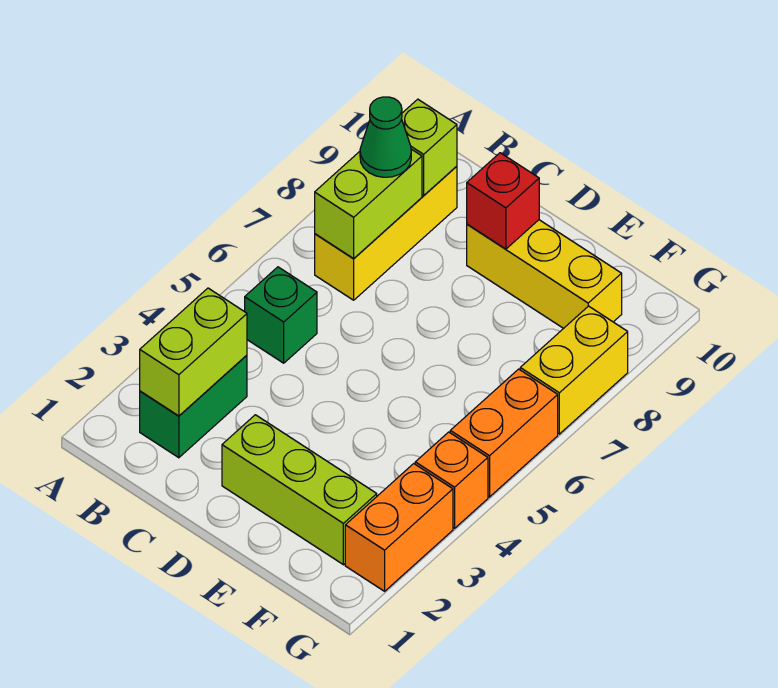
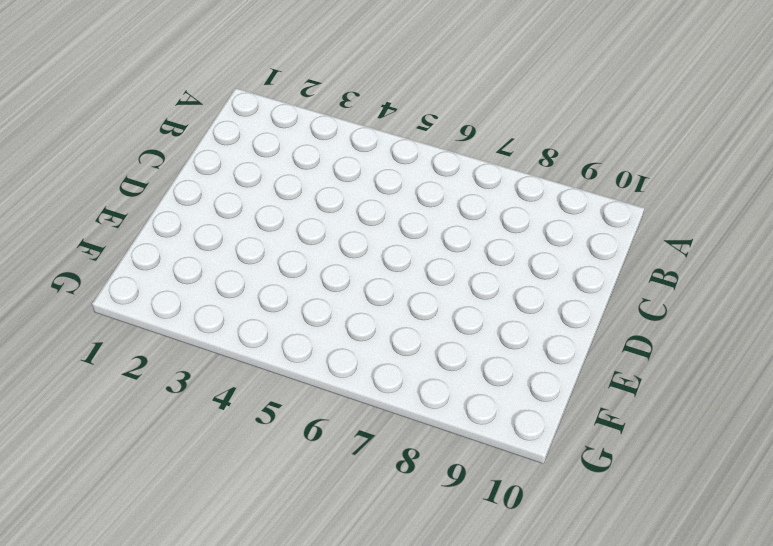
none -> green brick B2:B3 level 1
none -> green brick B5 level 1
none -> yellow brick B7:B9 level 1

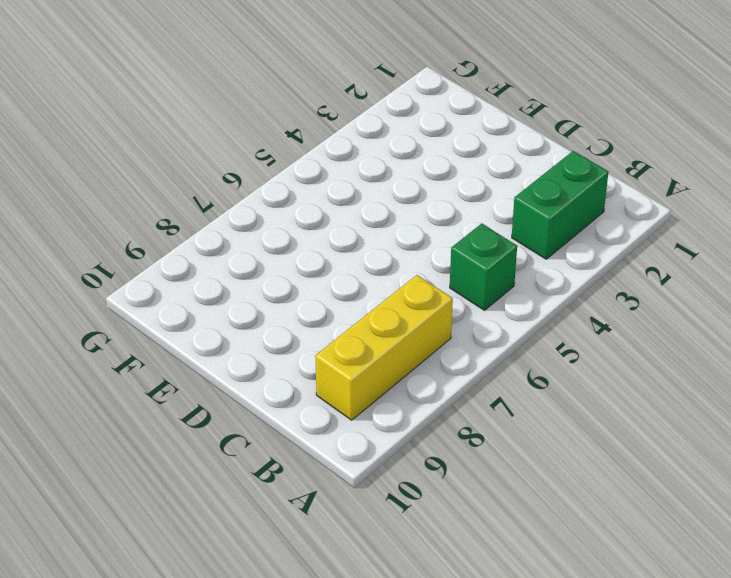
none -> lime brick D2:F2 level 1
none -> yellow brick D9:F9 level 1
none -> orange brick G2:G3 level 1

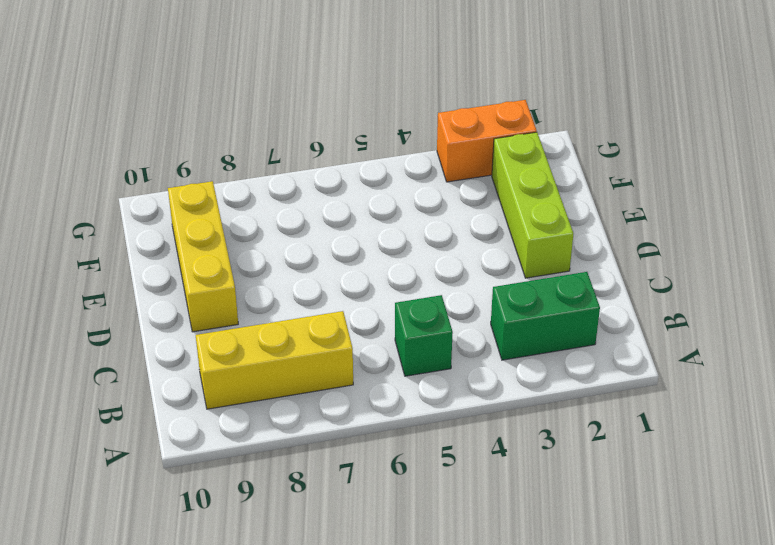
none -> orange brick G4 level 1
none -> orange brick G5:G6 level 1
none -> yellow brick G7:G8 level 1

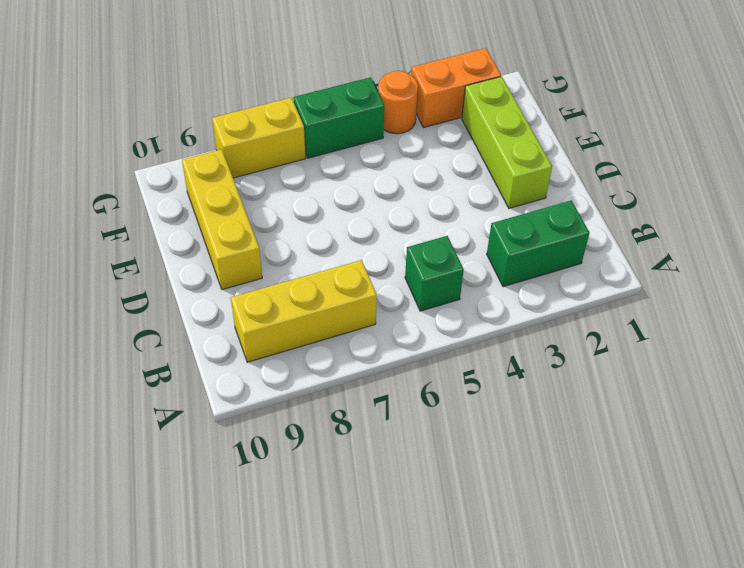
orange round brick G4 level 1 -> orange brick G4 level 1
green brick G5:G6 level 1 -> orange brick G5:G6 level 1
none -> lime brick B2:B3 level 2
none -> lime brick B7:B8 level 2
none -> lime brick B9 level 2

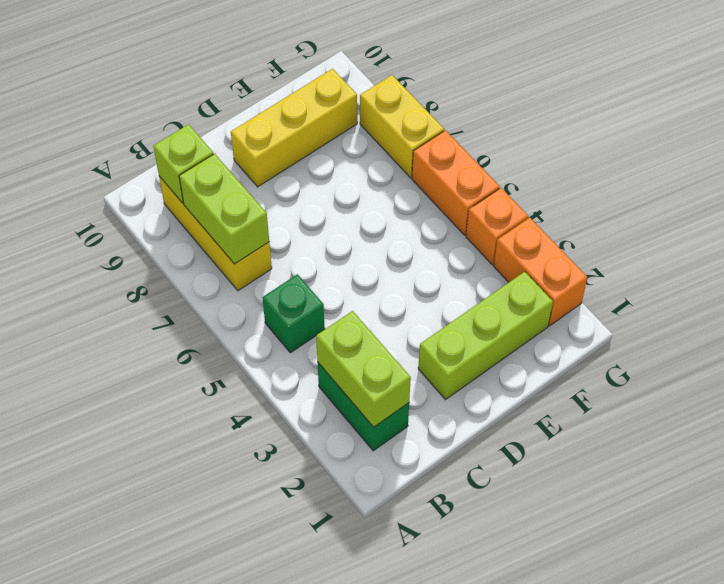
none -> red brick D9 level 2
none -> green cone B8 level 3

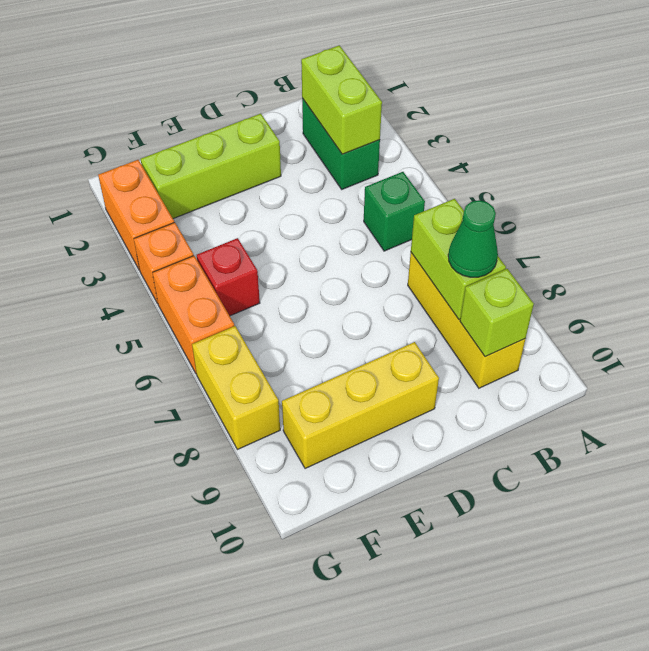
red brick F5 level 1 -> red brick D9 level 2

